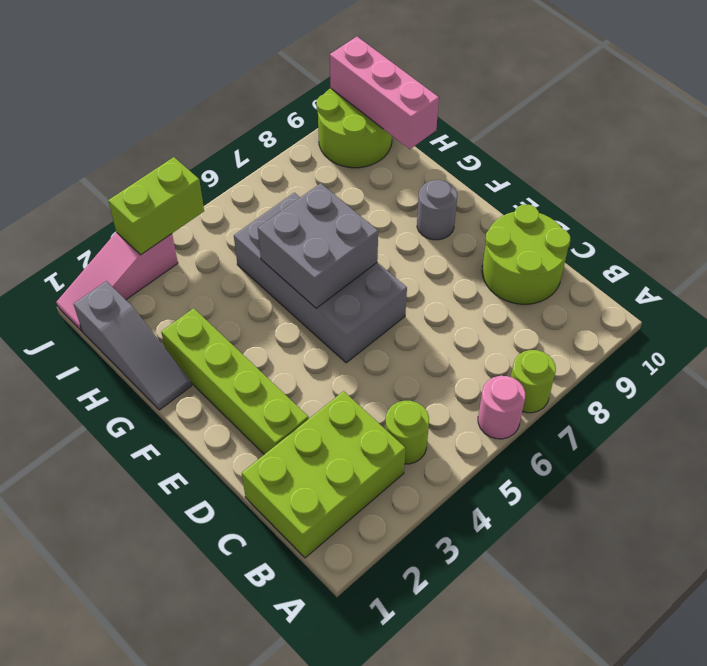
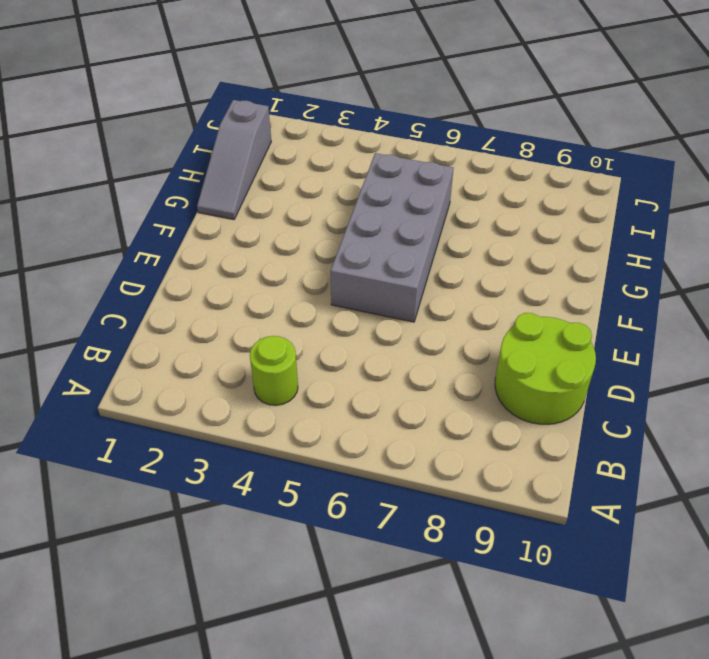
none -> pink round brick A6 level 1
none -> lime round brick A7 level 1
none -> lime brick B1:C3 level 1

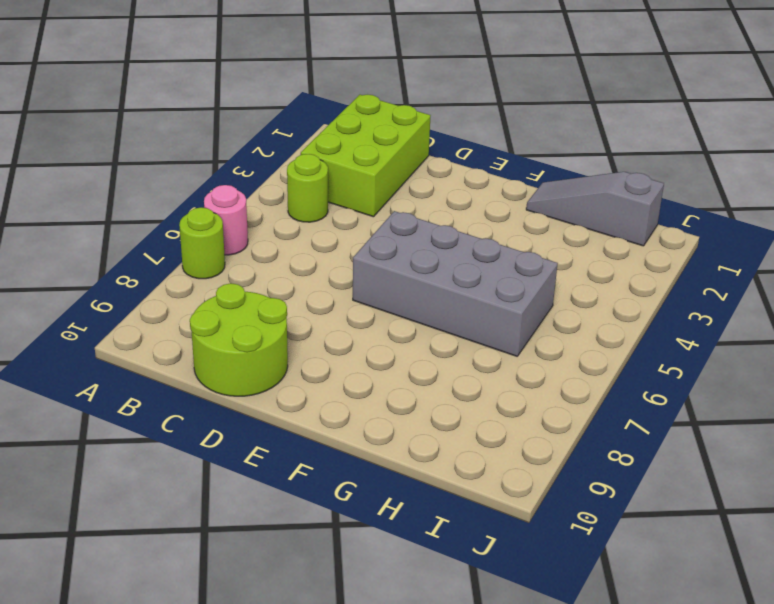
none -> lime brick D2:G2 level 1
none -> grey round brick F9 level 1
none -> lime round brick I9:J10 level 1

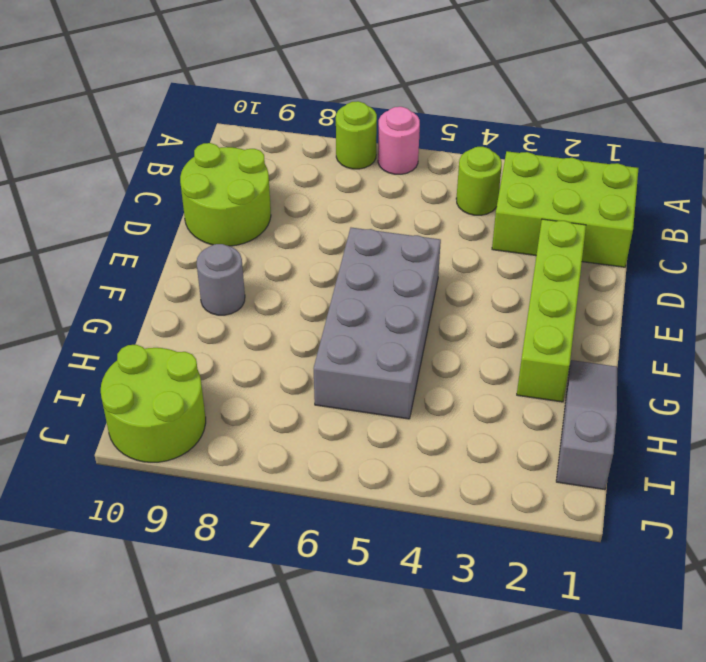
none -> pink slope J1:J3 level 1 top 3
none -> grey brick F5:G6 level 2
none -> pink brick H10:J10 level 2

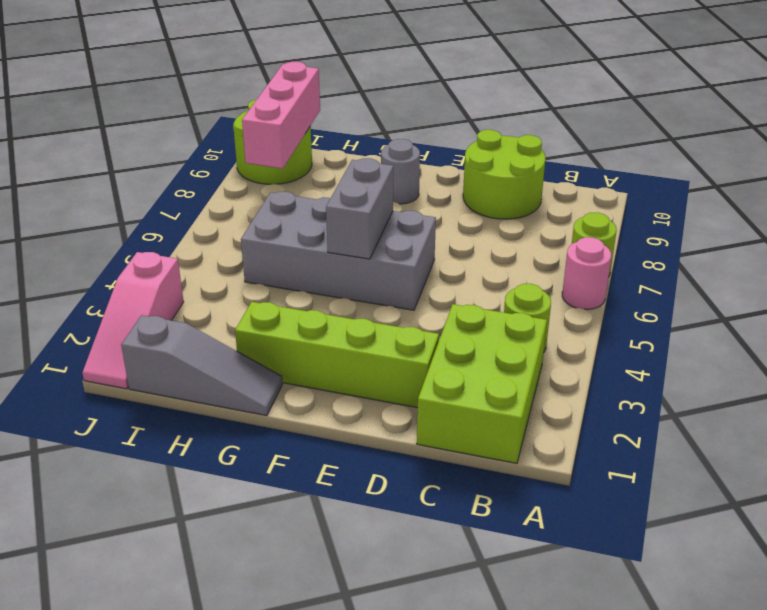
grey brick F5:F6 level 2 -> grey brick F5:G6 level 2
pink brick I8:I10 level 2 -> pink brick H10:J10 level 2
none -> lime brick J3:J4 level 2

